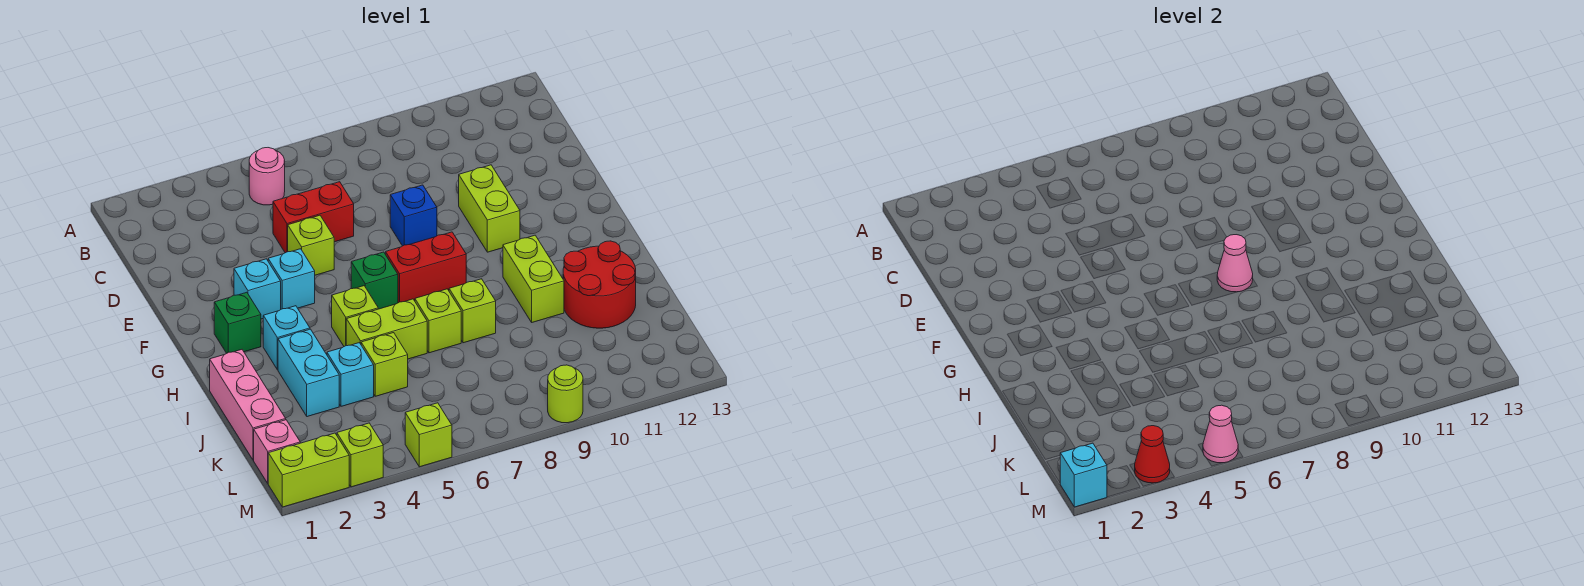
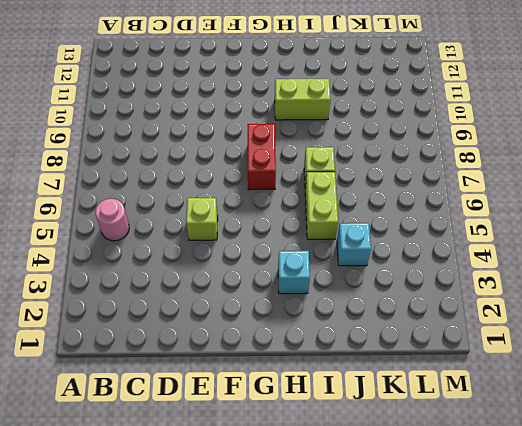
none -> red brick D5:D6 level 1
none -> blue brick E8 level 1
none -> lime brick E10:F10 level 1
none -> cyan brick F3 level 1

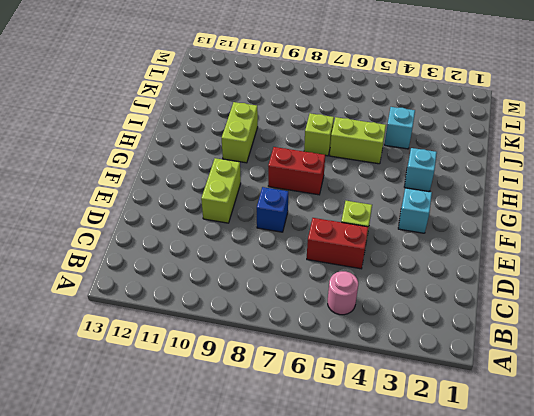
none -> cyan brick F4 level 1
none -> green brick G2 level 1
none -> green brick G6 level 1
none -> lime brick H5 level 1

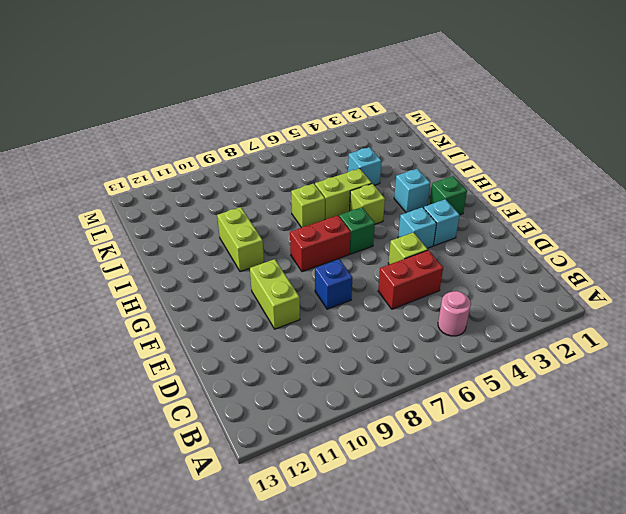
none -> pink brick I1:K1 level 1
none -> cyan brick I3:J3 level 1
none -> lime brick I8 level 1
none -> red round brick I11:J12 level 1

